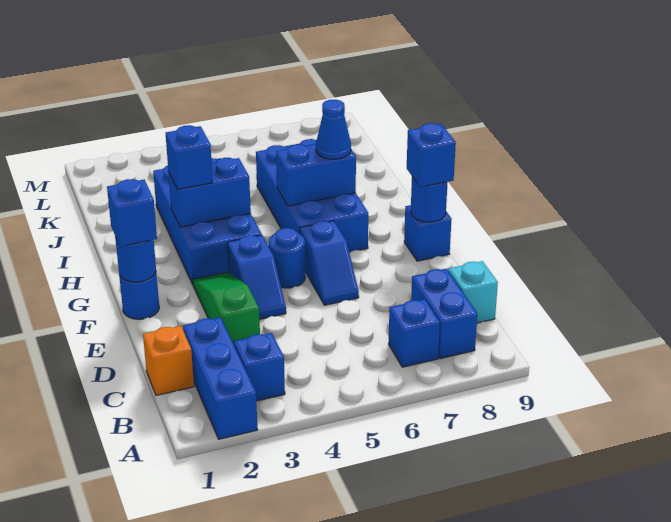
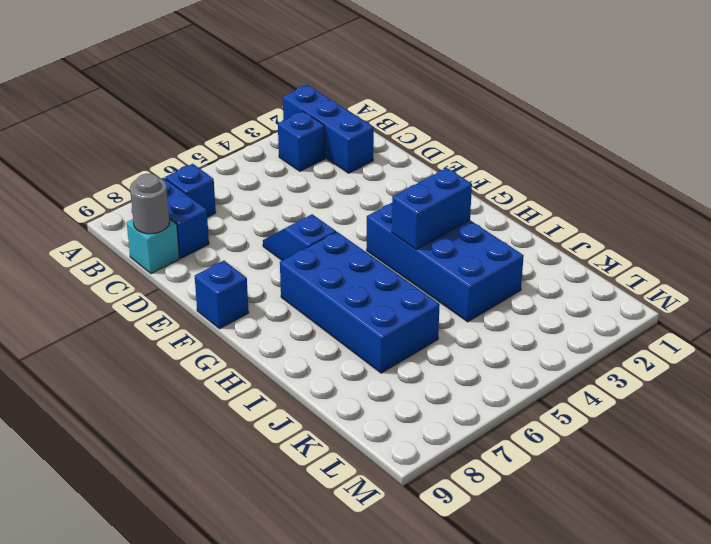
grey round brick C9 level 2 -> none
none -> orange brick C1 level 1
none -> green slope D3:F3 level 1 top D
none -> blue slope E4:F4 level 1 top F

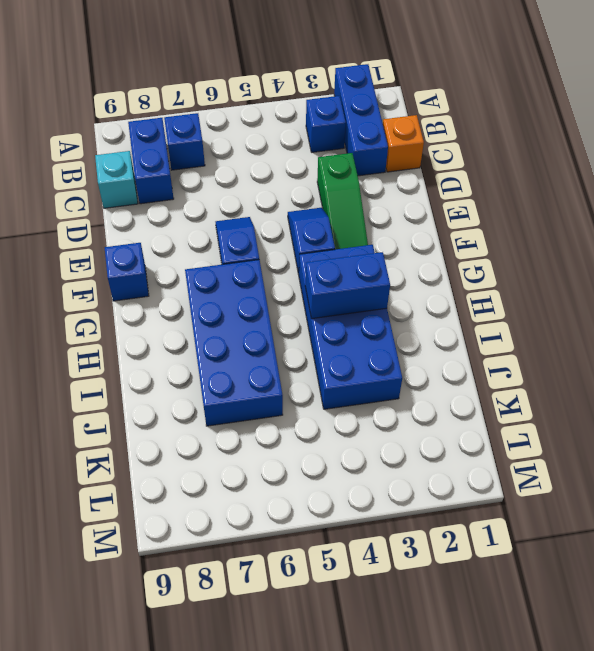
none -> blue round brick F1 level 1
none -> blue round brick F5 level 1
none -> blue round brick F1 level 2

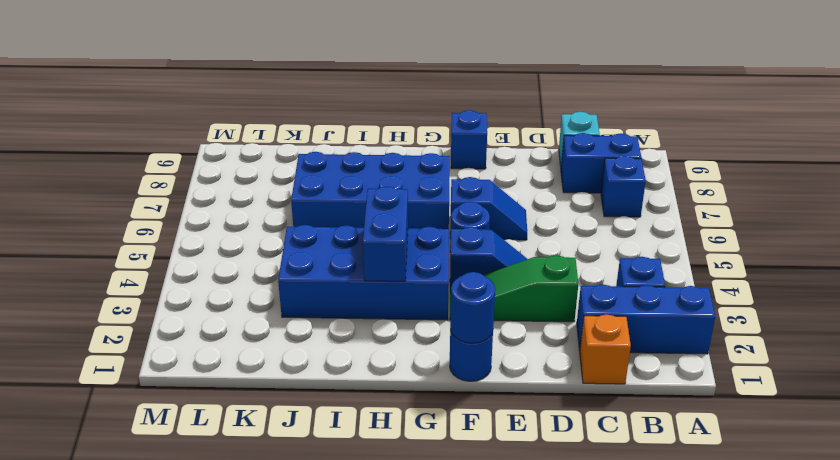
none -> blue round brick F9 level 2
none -> blue brick H6:H7 level 2
none -> blue brick F1 level 3

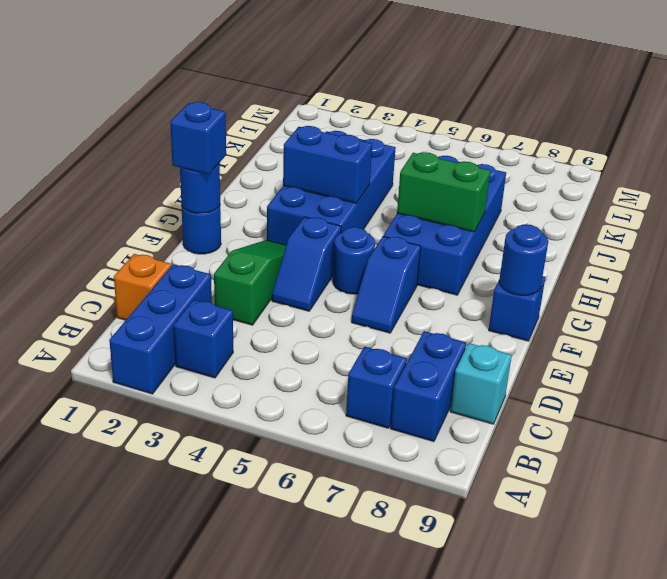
green brick H6:H7 level 2 -> blue brick H6:H7 level 2
none -> blue brick F9 level 3
none -> blue brick H3 level 3
none -> blue cone H7 level 3

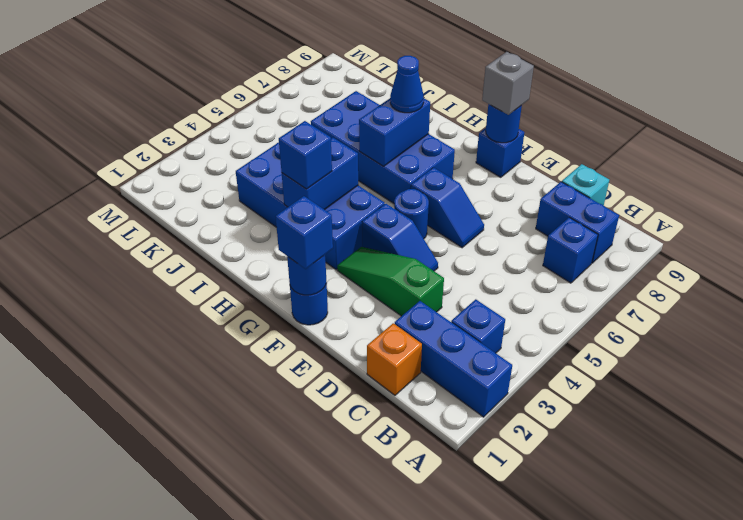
grey brick F9 level 3 -> blue brick F9 level 3

